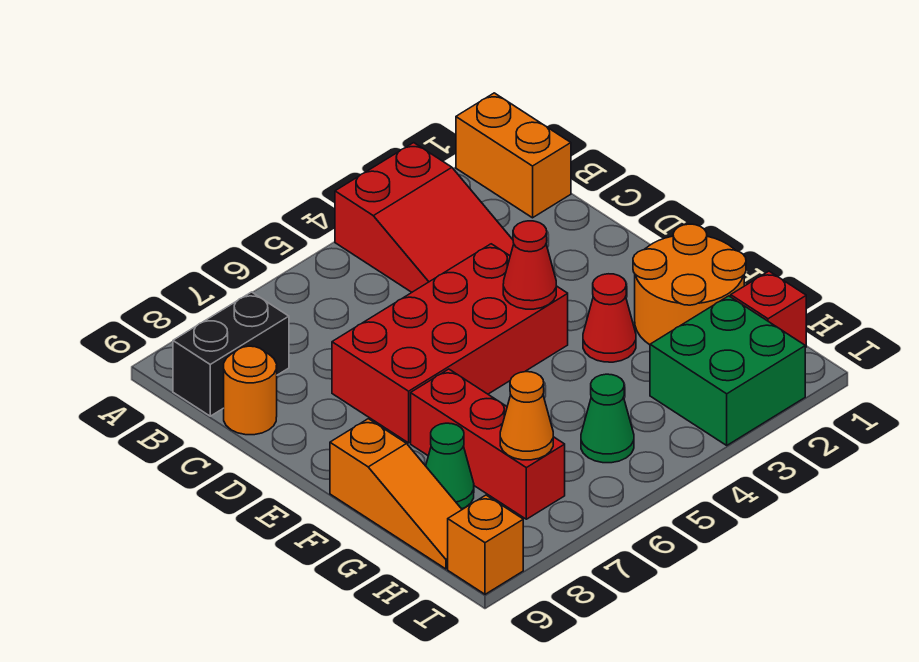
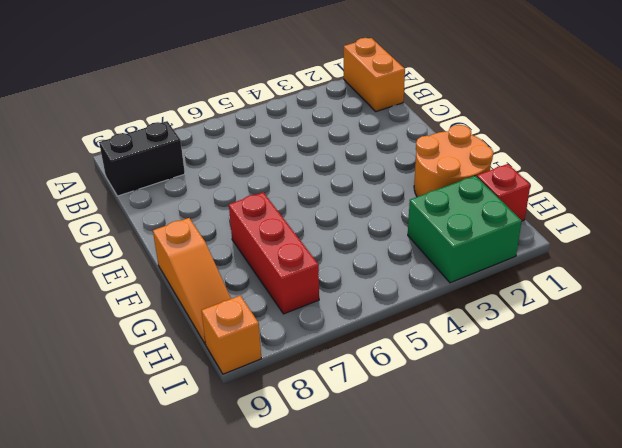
none -> red slope A3:C4 level 1 top A
none -> orange round brick C9 level 1
none -> red brick D4:E7 level 1

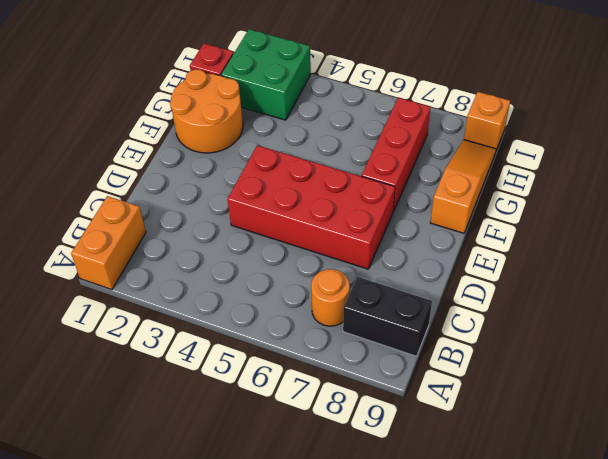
orange round brick B7 level 1 -> orange round brick C9 level 1
none -> red slope A3:C4 level 1 top A
none -> red cone F3 level 1
none -> green cone G8 level 1

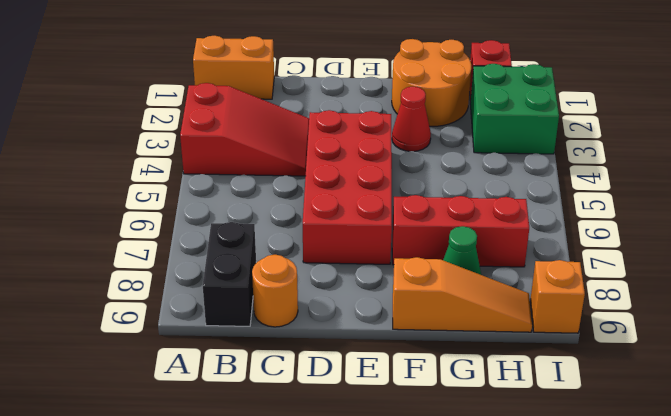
none -> green cone H5 level 1
none -> red cone E4 level 2
none -> orange cone H7 level 2

